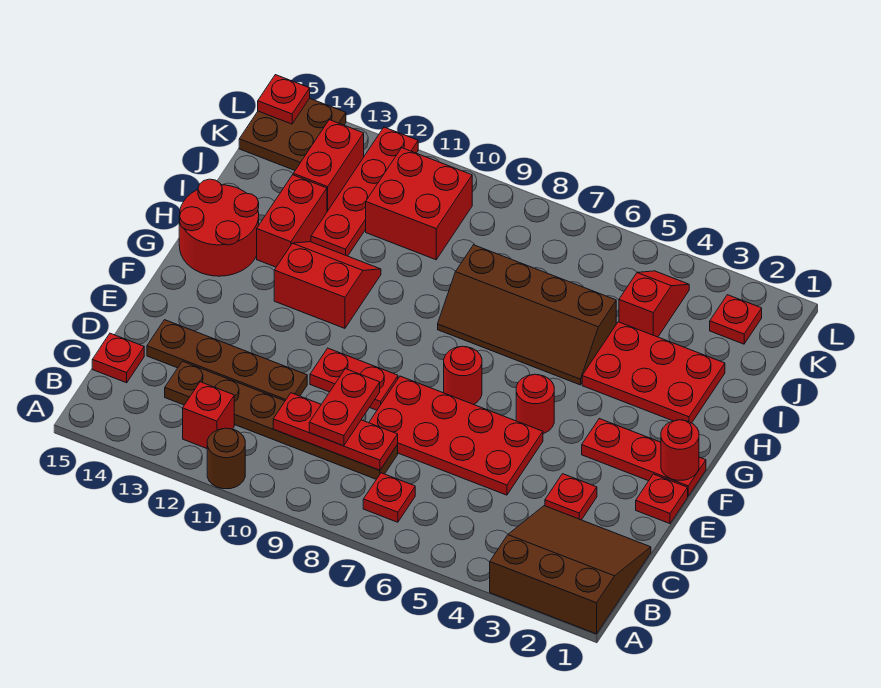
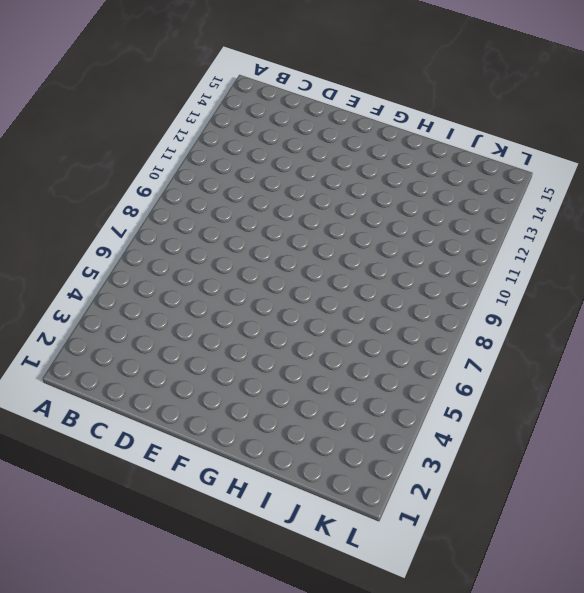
none -> brown slope A1:C3 level 1 top A
none -> brown round brick A11 level 1
none -> red plate B7 level 1

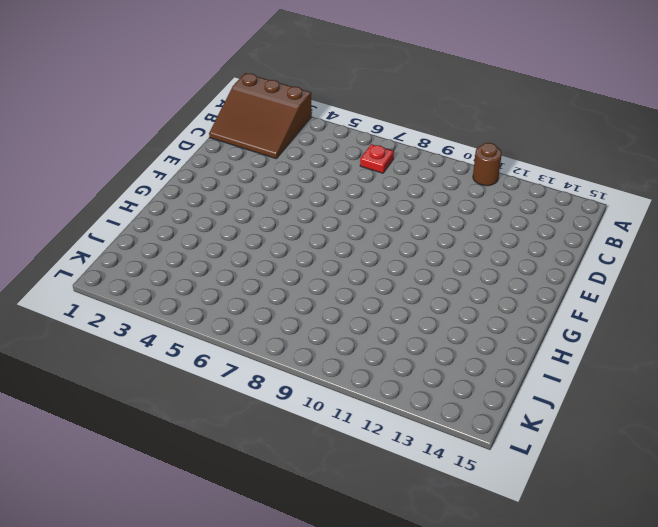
none -> red brick B12 level 1
none -> brown plate C8:C13 level 1
none -> red plate C15 level 1

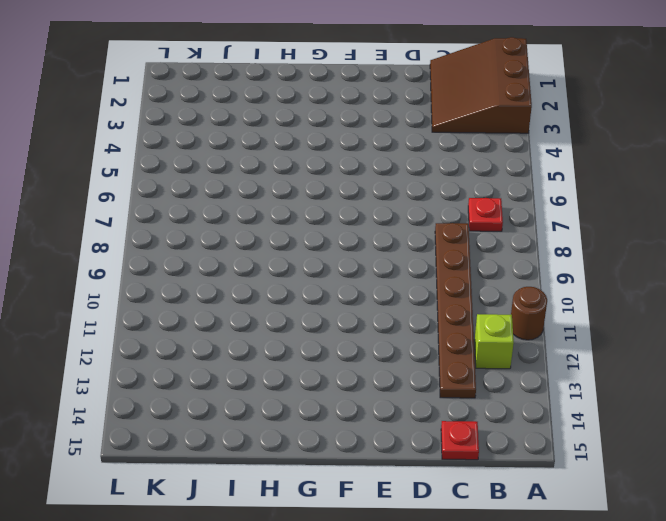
lime brick B12 level 1 -> red brick B12 level 1
none -> red plate D3 level 1
none -> red plate D5:E8 level 1
none -> brown plate D11:D14 level 1

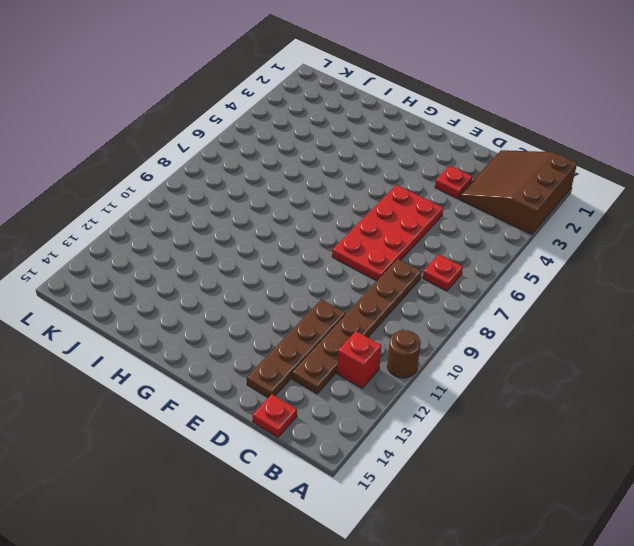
none -> red plate E1 level 1
none -> red plate E9:E10 level 1
none -> red plate F1:F3 level 1

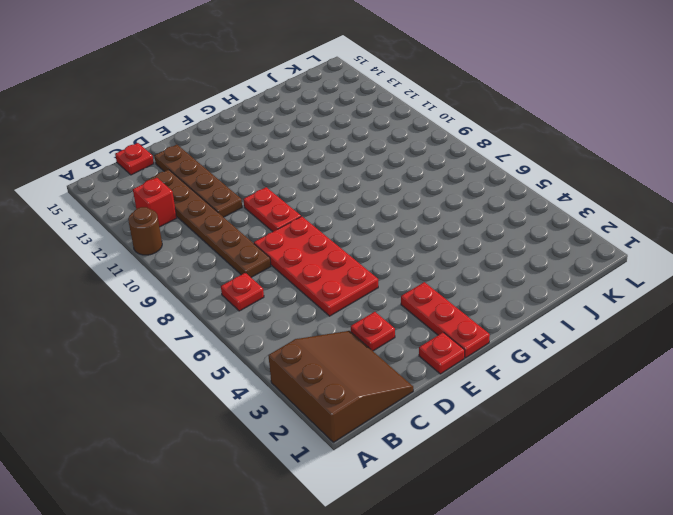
none -> red round brick F5 level 1
none -> red round brick F7 level 1
none -> red slope G11:H12 level 1 top G

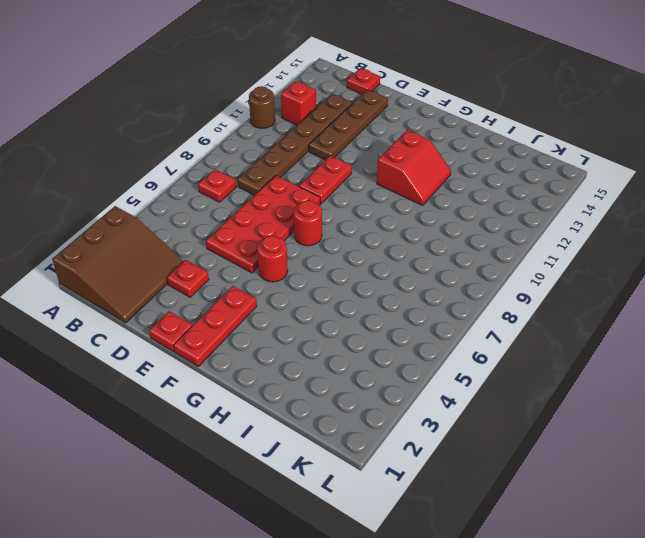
none -> red round brick G14:H15 level 1
none -> red plate H2:I4 level 1
none -> brown slope H5:I8 level 1 top I

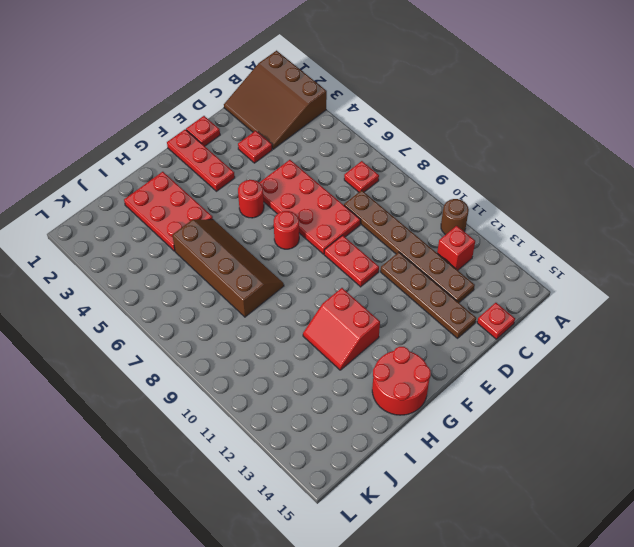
none -> red brick H13:I13 level 1
none -> red plate I12:L12 level 1
none -> red slope J4:K4 level 1 top J

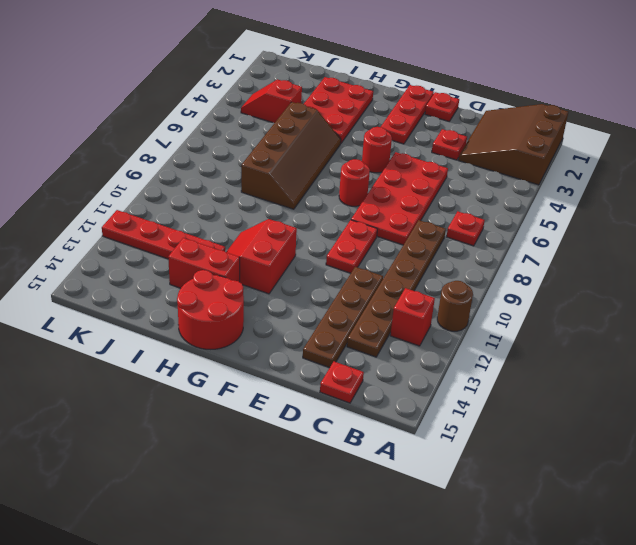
none -> red brick J10:K11 level 1
none -> red brick J13:K13 level 1
none -> red plate K2 level 1

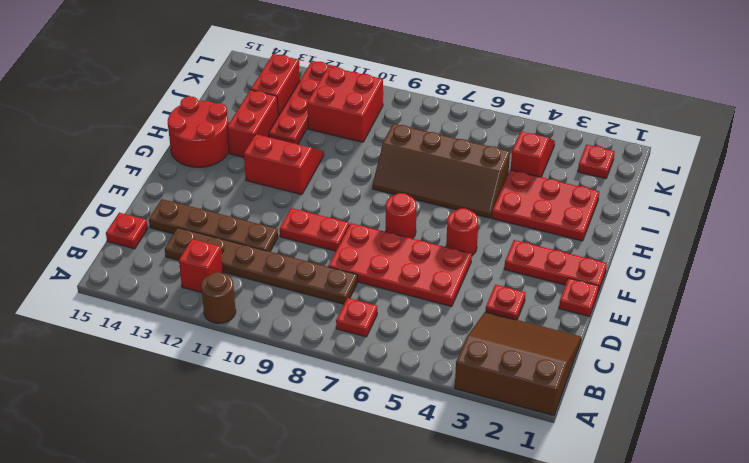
none -> brown plate K14:L15 level 1
none -> red plate C8:C10 level 2
none -> red round brick F1 level 2

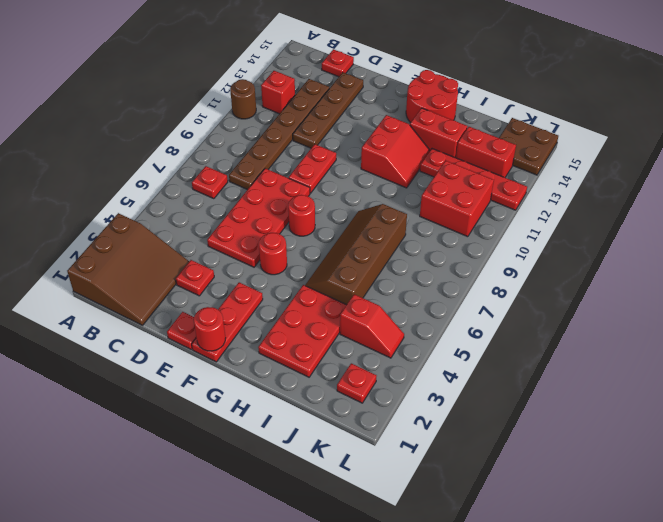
none -> red plate C8:C10 level 2
none -> red plate L15 level 2
none -> red plate C9:D9 level 3

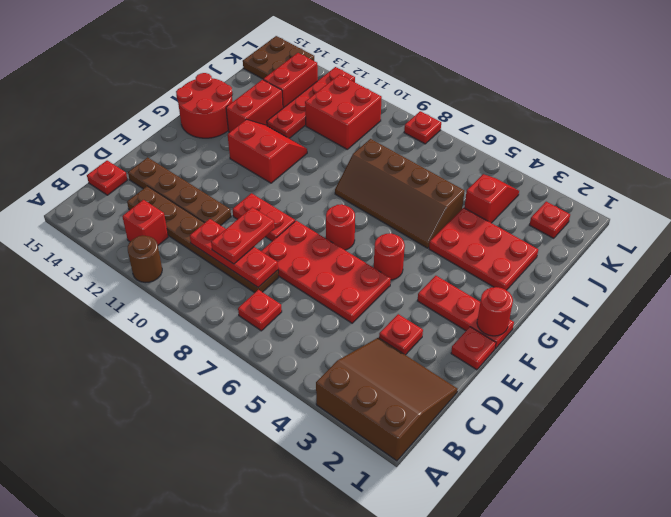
red plate L8 level 1 -> red plate L15 level 2

